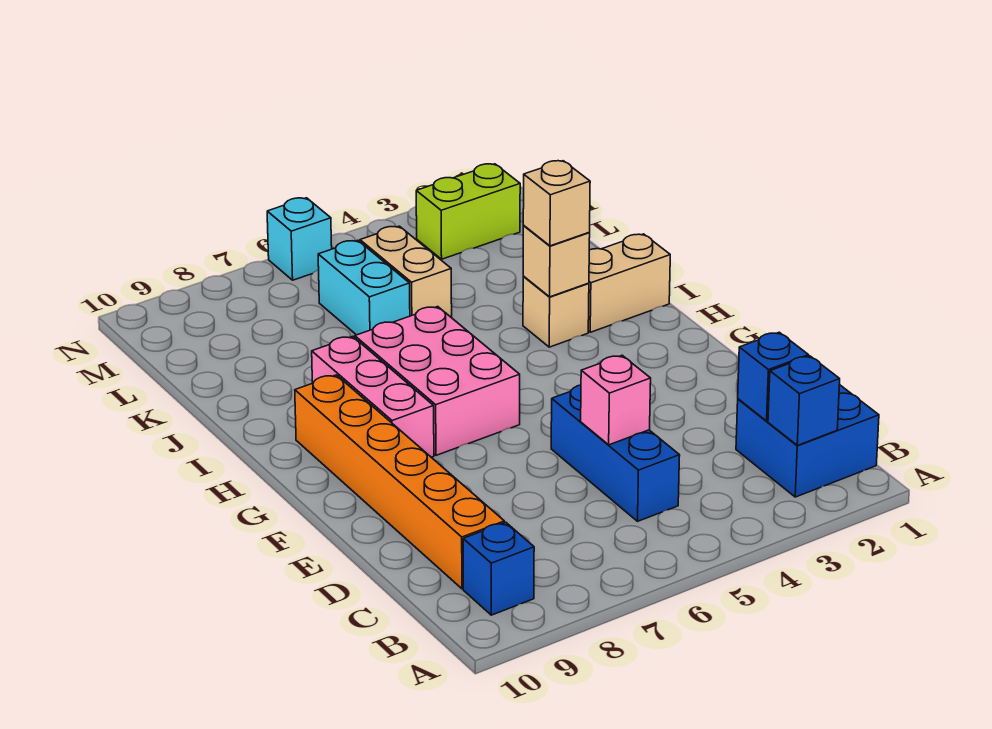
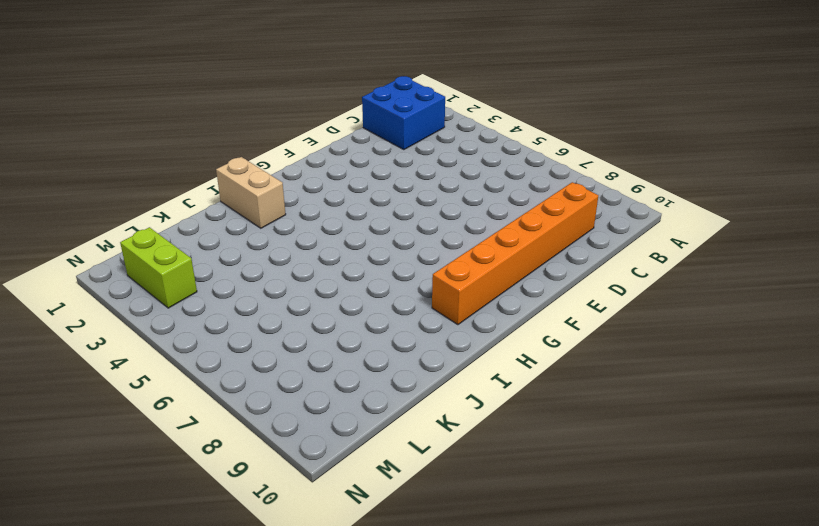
none -> blue brick B9 level 1
none -> blue brick C5:E5 level 1
none -> pink brick G6:I7 level 1

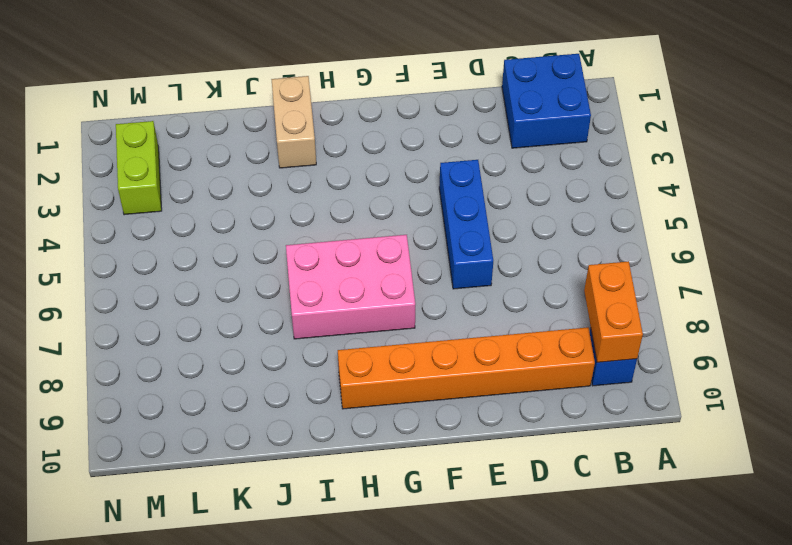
orange brick B8:B9 level 2 -> none
blue brick E4:E6 level 1 -> blue brick C5:E5 level 1
none -> pink brick G8:I8 level 1
none -> tan brick I3 level 1
none -> tan brick K5:L5 level 1

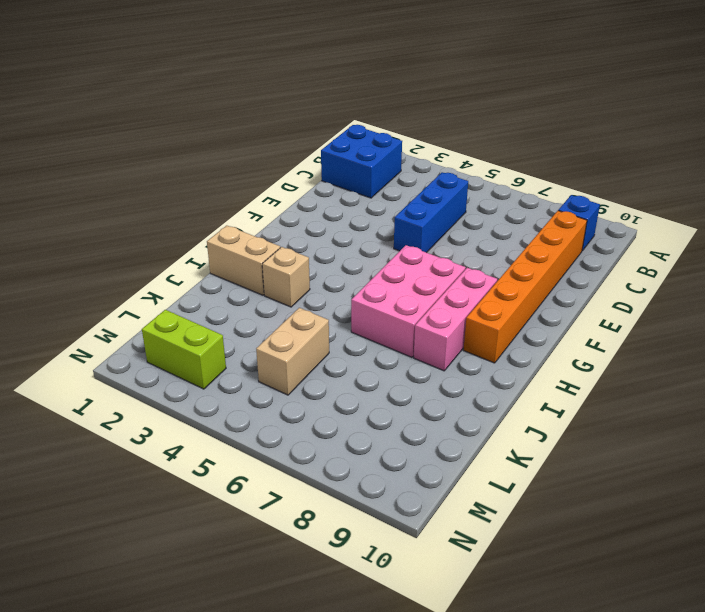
none -> cyan brick K6:L6 level 1
none -> cyan brick N6 level 1
none -> blue brick B2 level 2

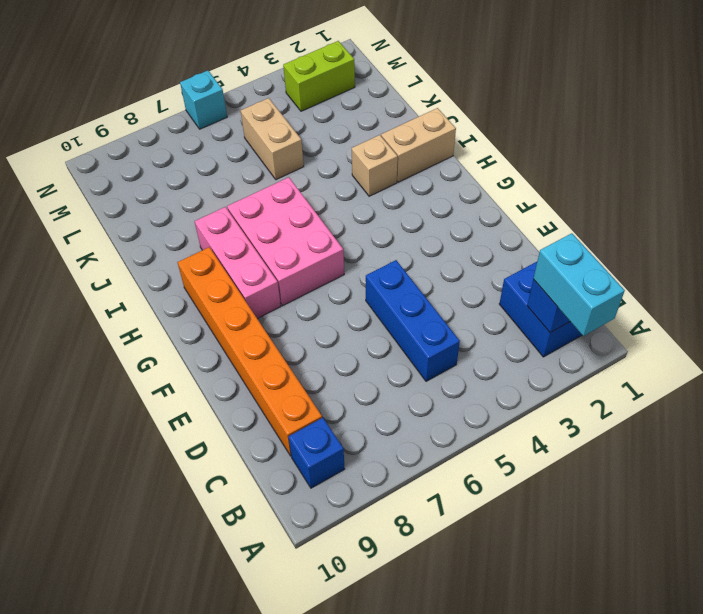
cyan brick A2:B2 level 3 -> cyan brick K6:L6 level 1
none -> blue brick C2 level 2
none -> pink brick D5 level 2
none -> tan brick I3 level 2

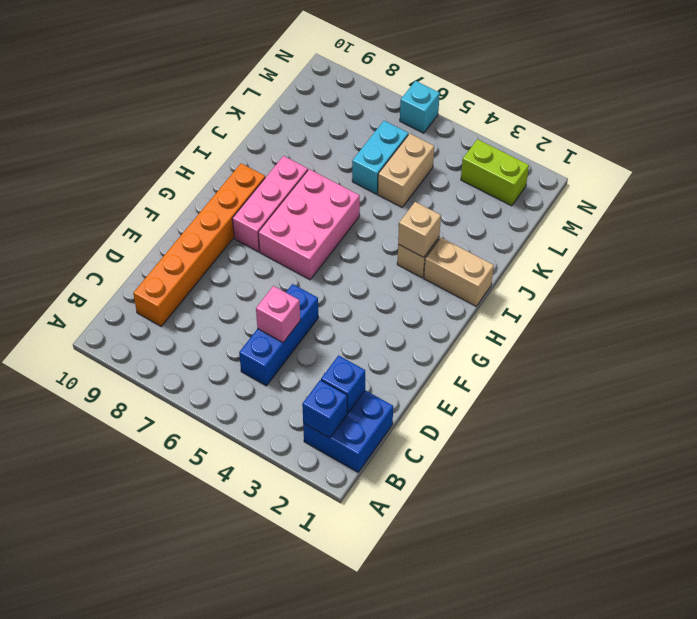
none -> blue brick B9 level 1
none -> tan brick I3 level 3

